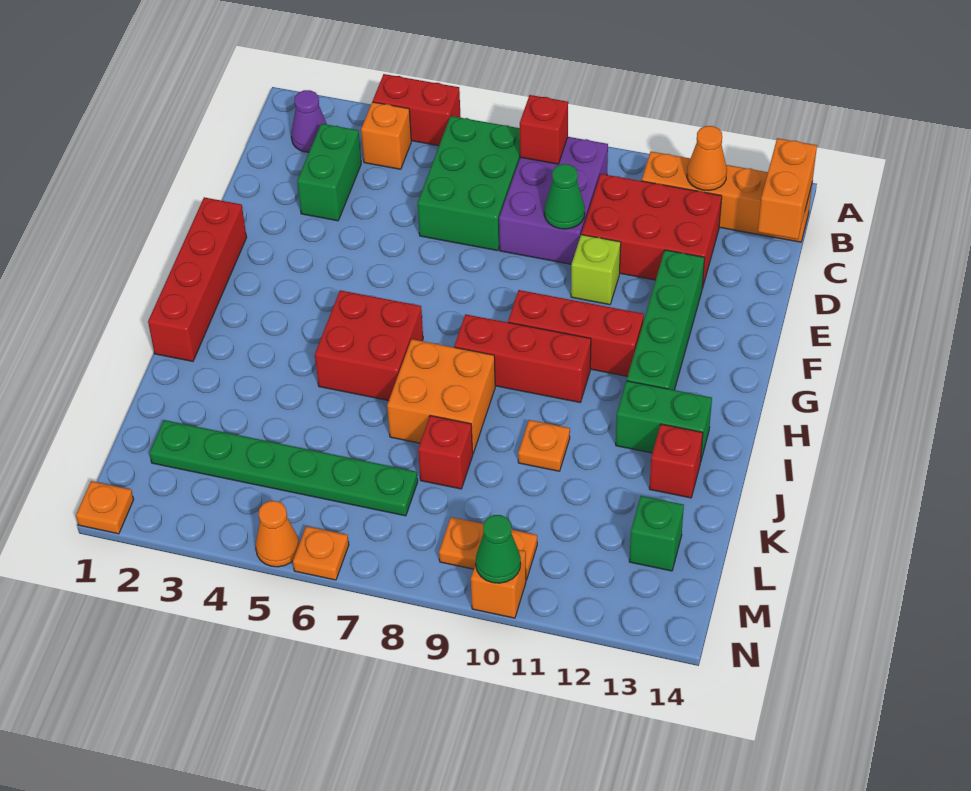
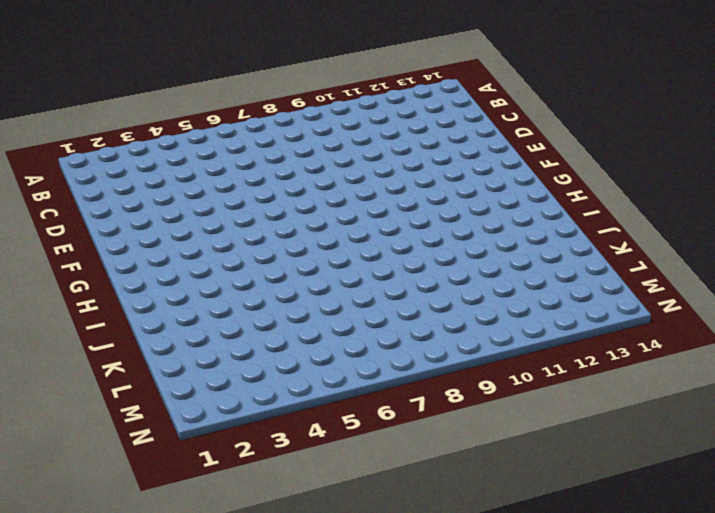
none -> red brick A4:A5 level 1
none -> purple cone B2 level 1
none -> orange brick B4 level 1
none -> green brick B6:D7 level 1

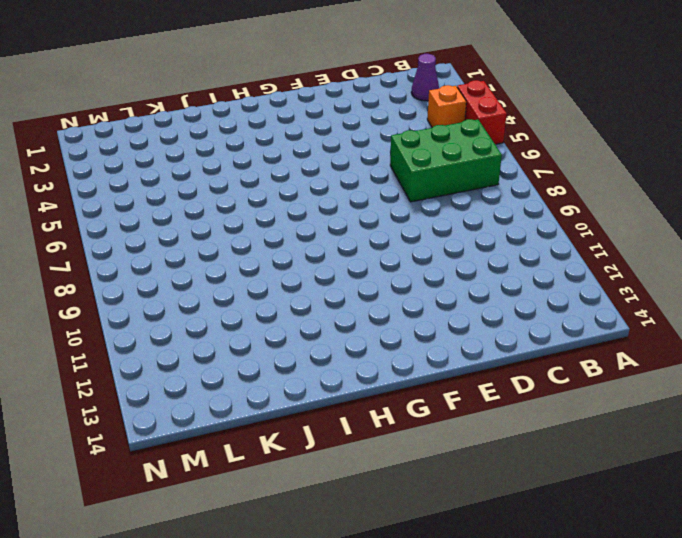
none -> purple brick B8:D9 level 1
none -> orange brick B11:B14 level 1
none -> green brick C3:D3 level 1
none -> red brick C10:D12 level 1

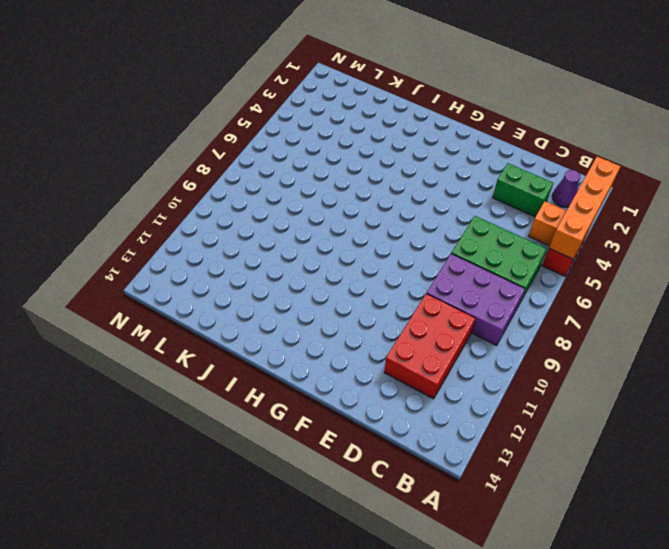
orange brick A2:A5 level 2 -> orange brick B11:B14 level 1
none -> lime brick E10 level 1
none -> green brick E12:H12 level 1
none -> red brick F1:I1 level 1
none -> red brick G9:G11 level 1

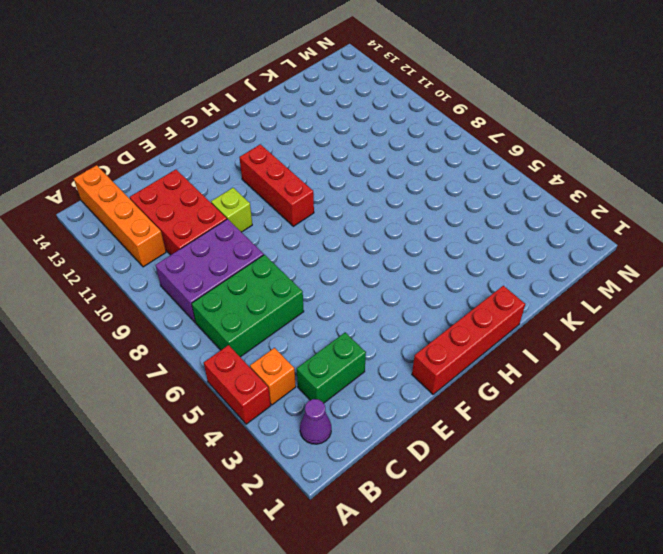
none -> green brick E12:H12 level 1
none -> red brick H5:I6 level 1
none -> red brick H8:H10 level 1
none -> orange brick I7:J8 level 1

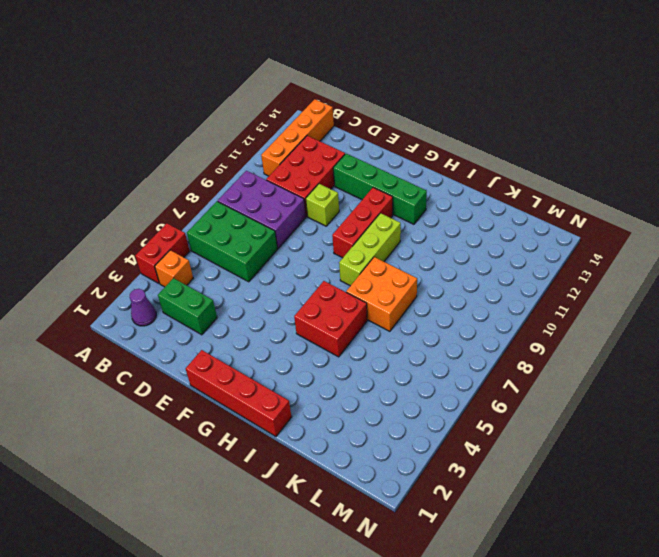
lime brick H8:H10 level 1 -> red brick H8:H10 level 1
none -> green brick I12:I13 level 1
none -> orange plate J10 level 1
none -> red brick J13 level 1
none -> red brick K8 level 1

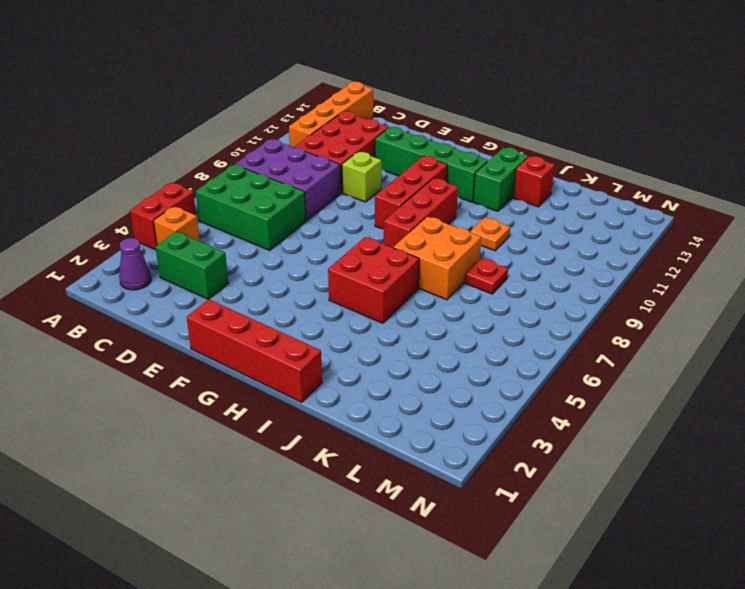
red plate K8 level 1 -> red brick K8 level 1
none -> green plate L2:L7 level 1
none -> green brick L13 level 1
none -> orange plate M9:M10 level 1
none -> orange plate N1 level 1

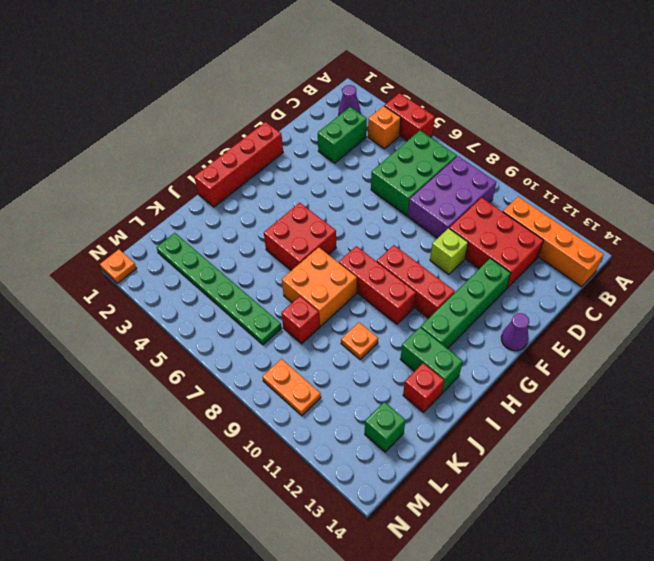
purple cone F14 level 1 -> none
none -> orange cone N5 level 1
none -> orange plate N6 level 1
none -> orange brick N10 level 1
none -> red brick B8 level 2

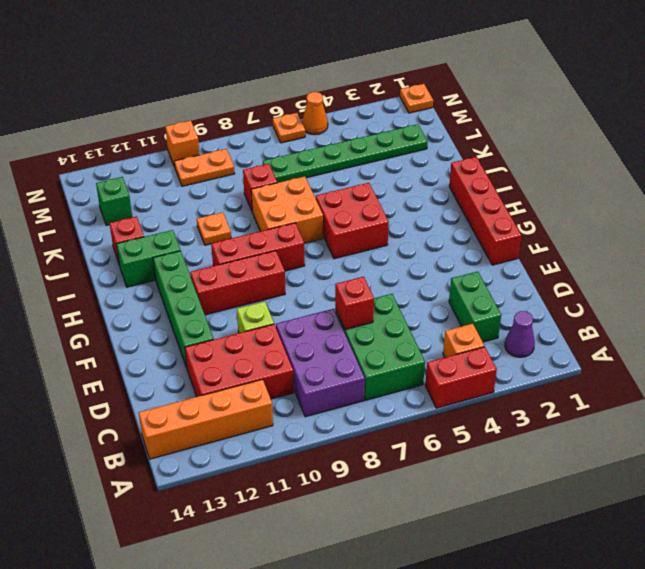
red brick D7 level 2 -> red brick B8 level 2
none -> orange cone B12 level 2
none -> orange brick B14:C14 level 2
none -> green cone D9 level 2
none -> green cone N10 level 2

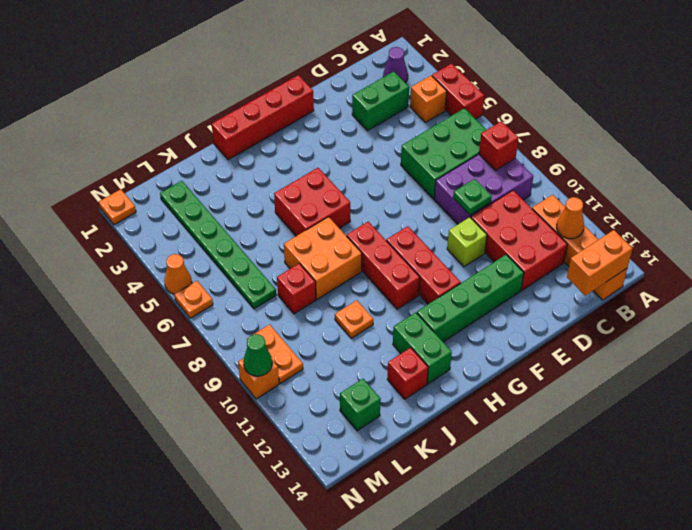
green plate D9 level 2 -> green cone D9 level 2

